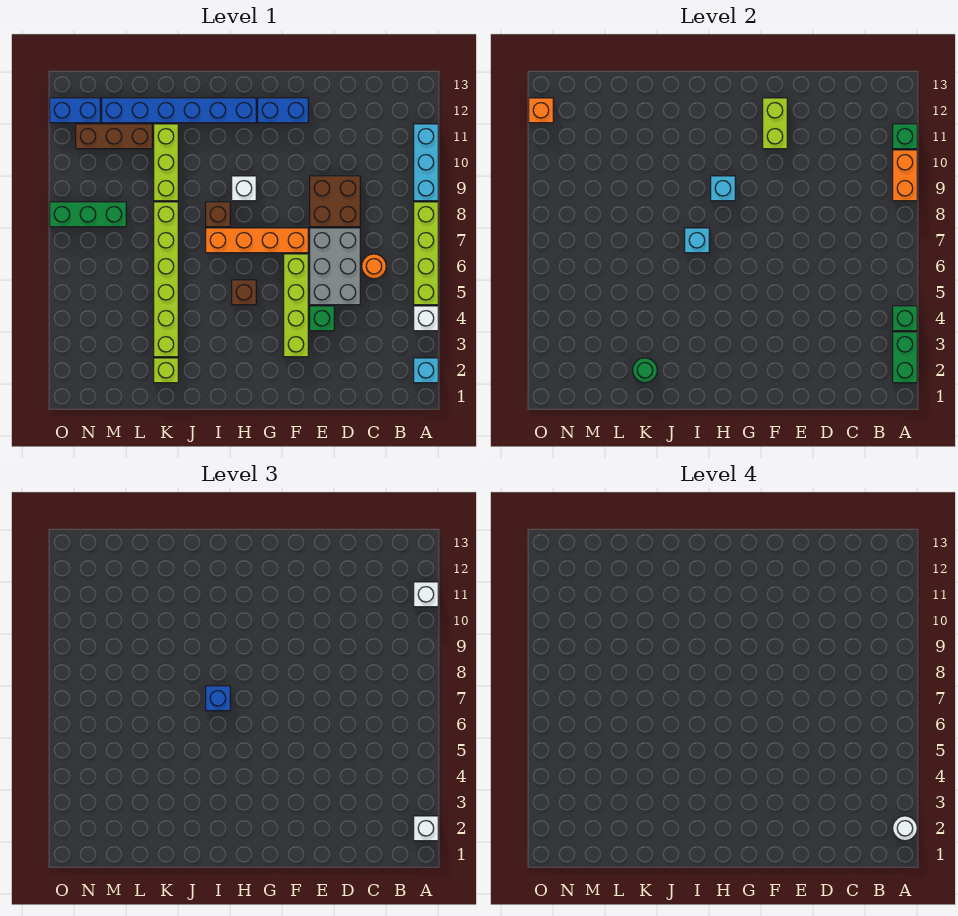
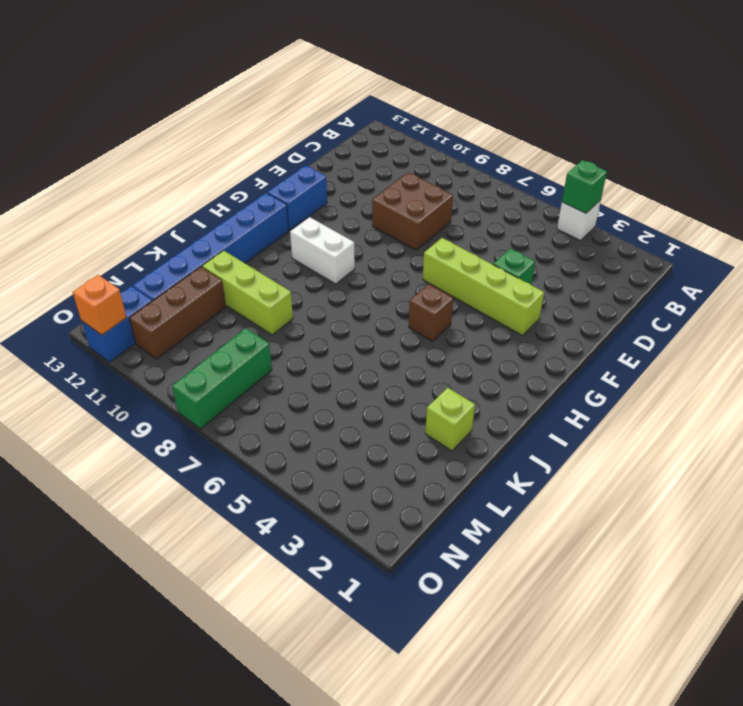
white brick H9:H10 level 1 -> white brick H9 level 1
none -> cyan brick A2 level 1
none -> lime brick A5:A8 level 1
none -> cyan brick A9:A11 level 1
none -> orange round brick C6 level 1

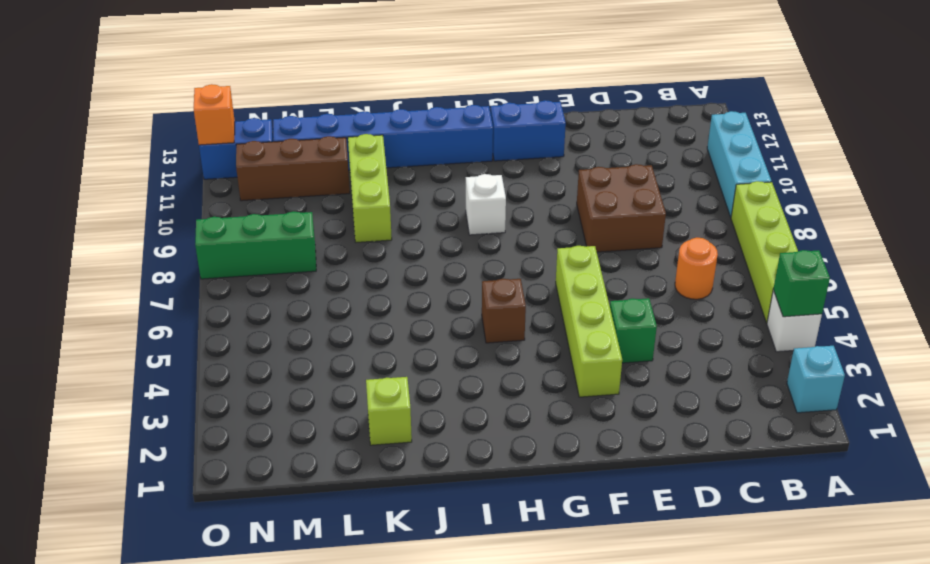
none -> grey brick D5:E7 level 1
none -> orange brick F7:I7 level 1
none -> brown brick I8 level 1
none -> lime brick K3:K8 level 1

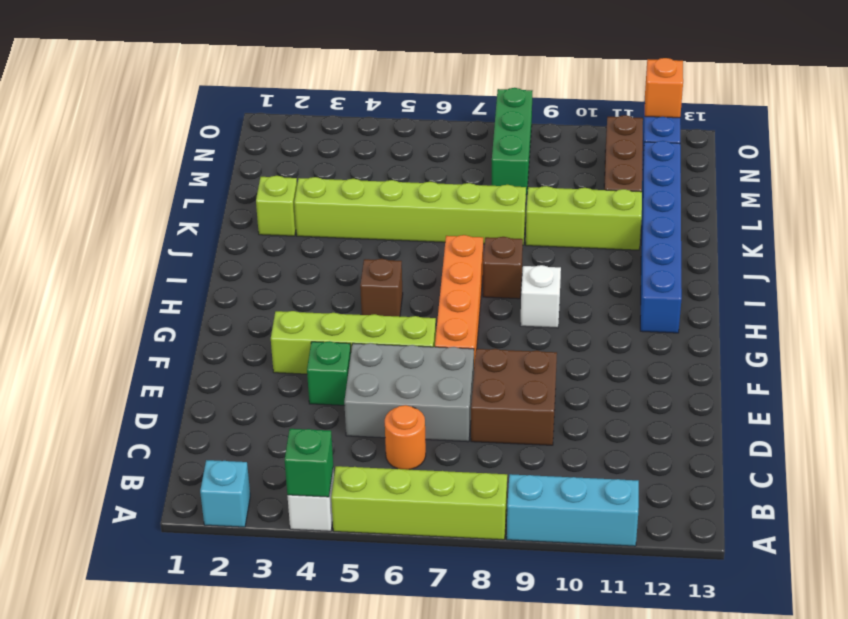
none -> blue brick F12:G12 level 1
none -> green brick A2:A3 level 2
none -> orange brick A9:A10 level 2
none -> green brick A11 level 2

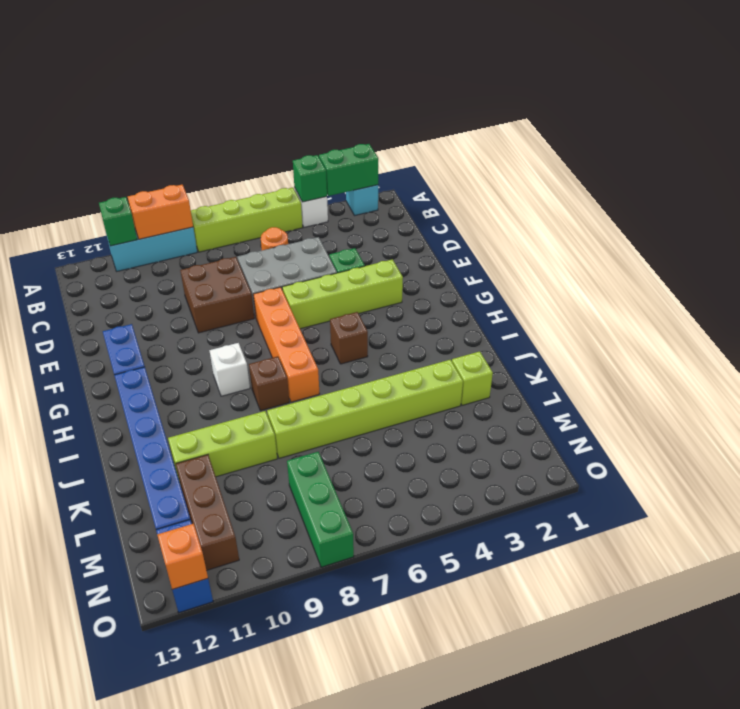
none -> lime brick F11:F12 level 2
none -> cyan brick H9 level 2
none -> cyan brick I7 level 2
none -> green round brick K2 level 2

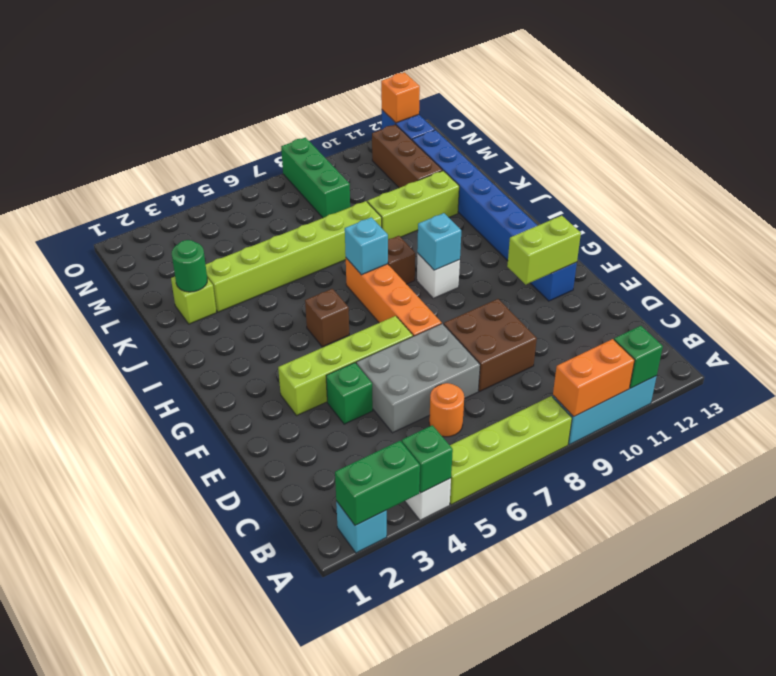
none -> white brick A2 level 3
none -> white brick A11 level 3
none -> blue brick I7 level 3
none -> white round brick A2 level 4

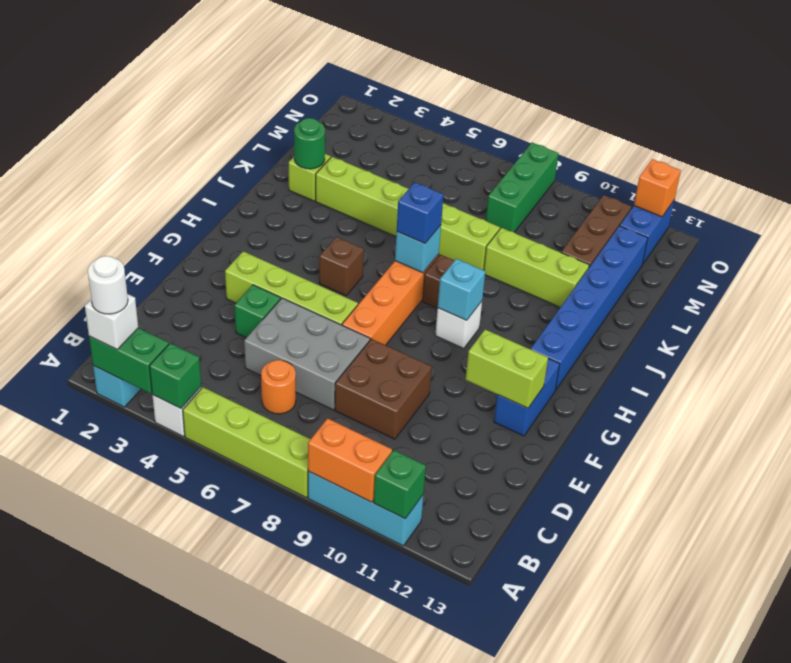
none -> white brick A11 level 3

